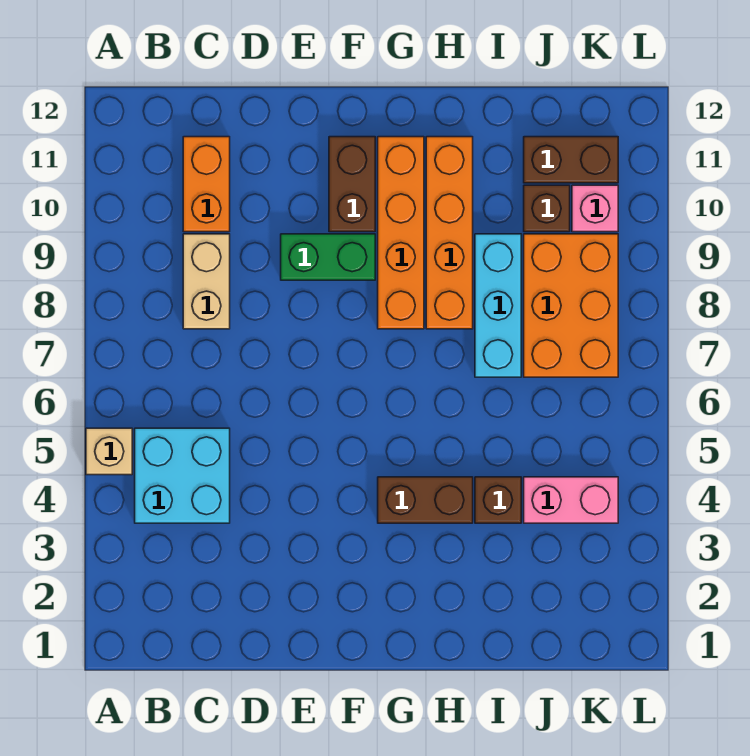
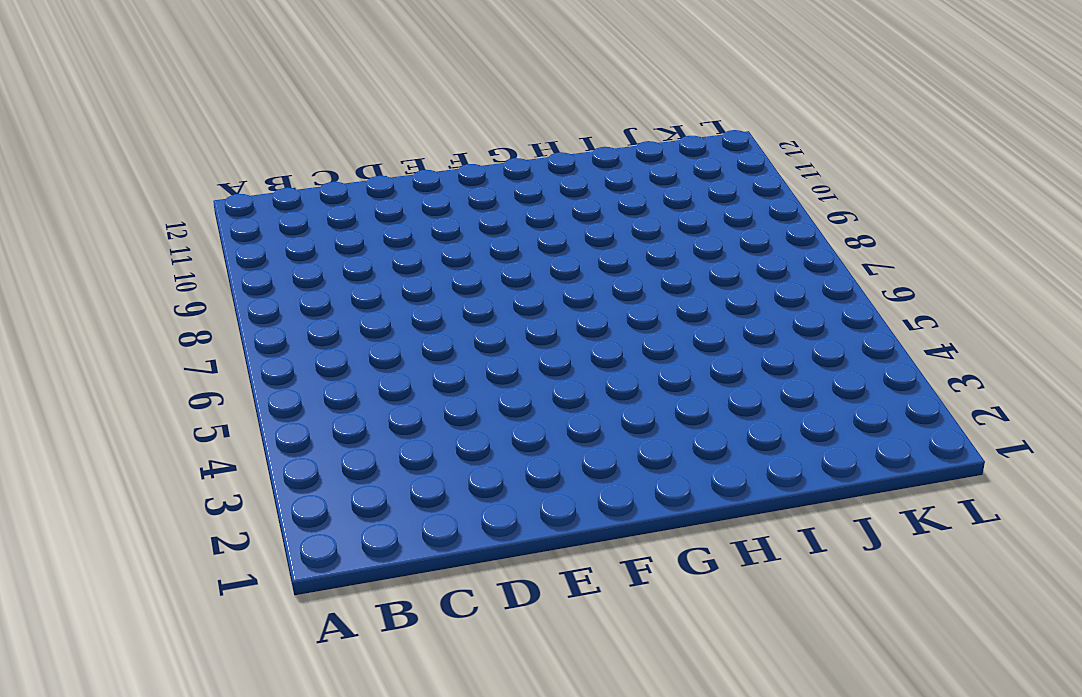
none -> tan brick A5 level 1
none -> cyan brick B4:C5 level 1
none -> tan brick C8:C9 level 1

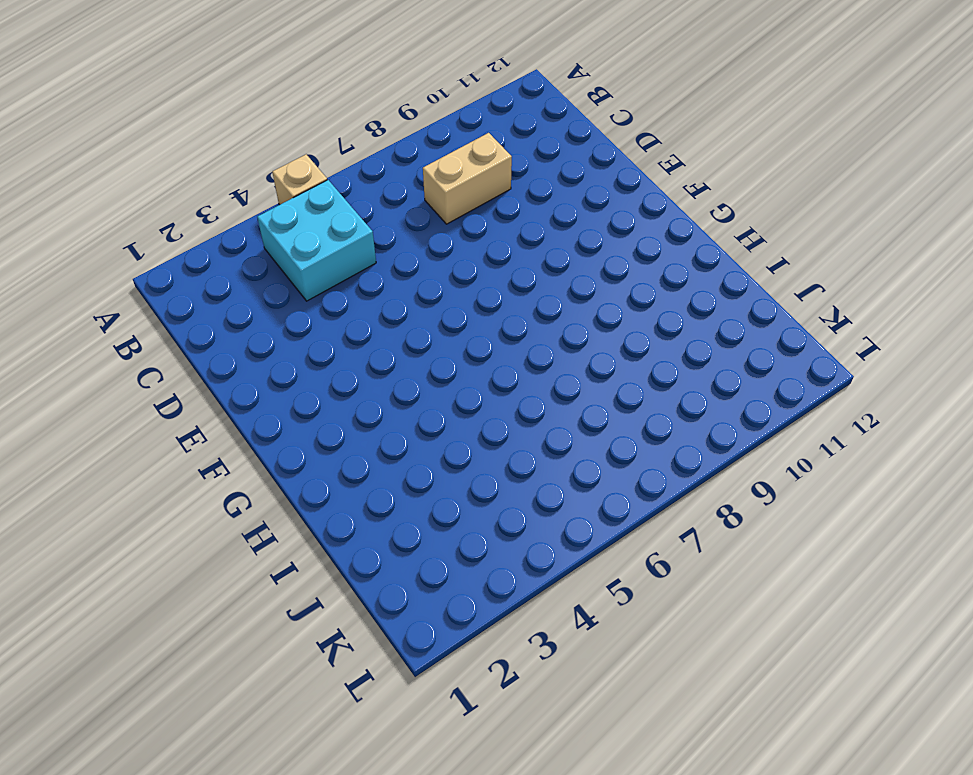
none -> orange brick C10:C11 level 1
none -> green brick E9:F9 level 1
none -> brown brick F10:F11 level 1

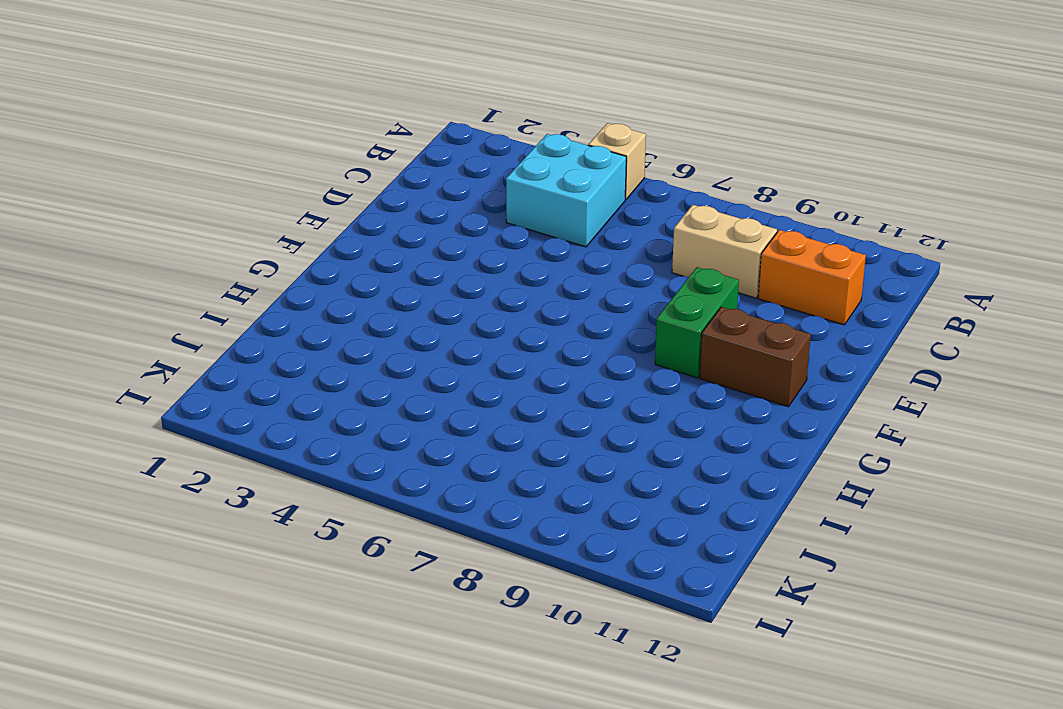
none -> brown brick G4:H4 level 1
none -> orange brick G8:G11 level 1
none -> orange brick H8:H11 level 1

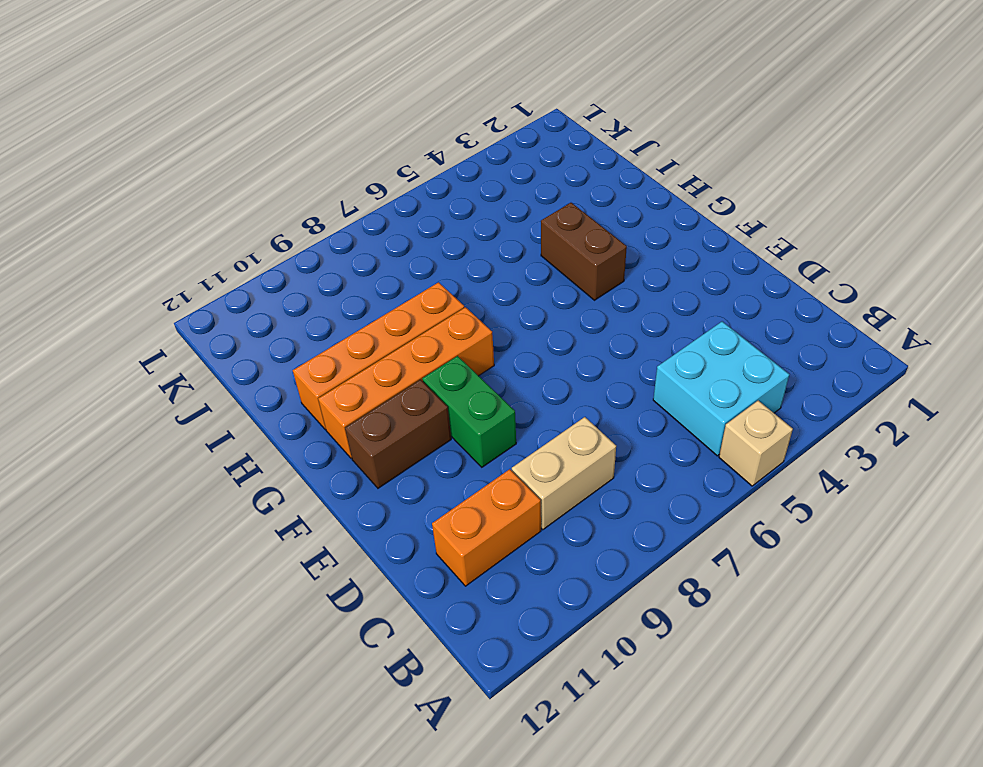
none -> brown brick I4 level 1
none -> cyan brick I7:I9 level 1
none -> pink brick J4:K4 level 1

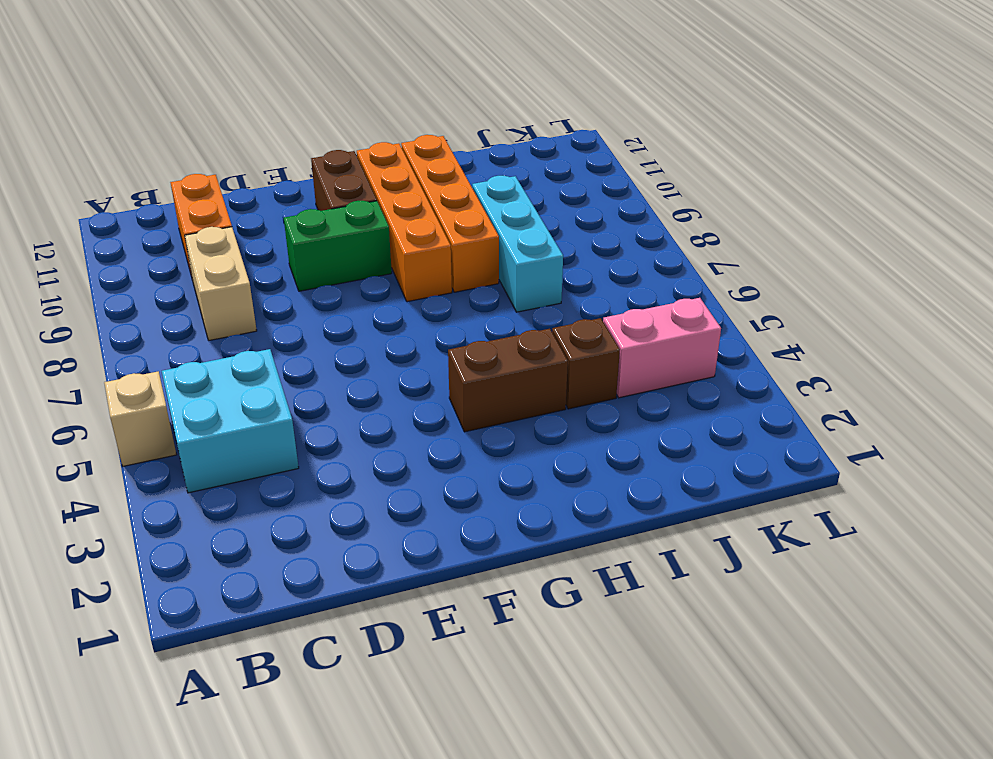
none -> orange brick J7:K9 level 1
none -> brown brick J10 level 1
none -> brown brick J11:K11 level 1

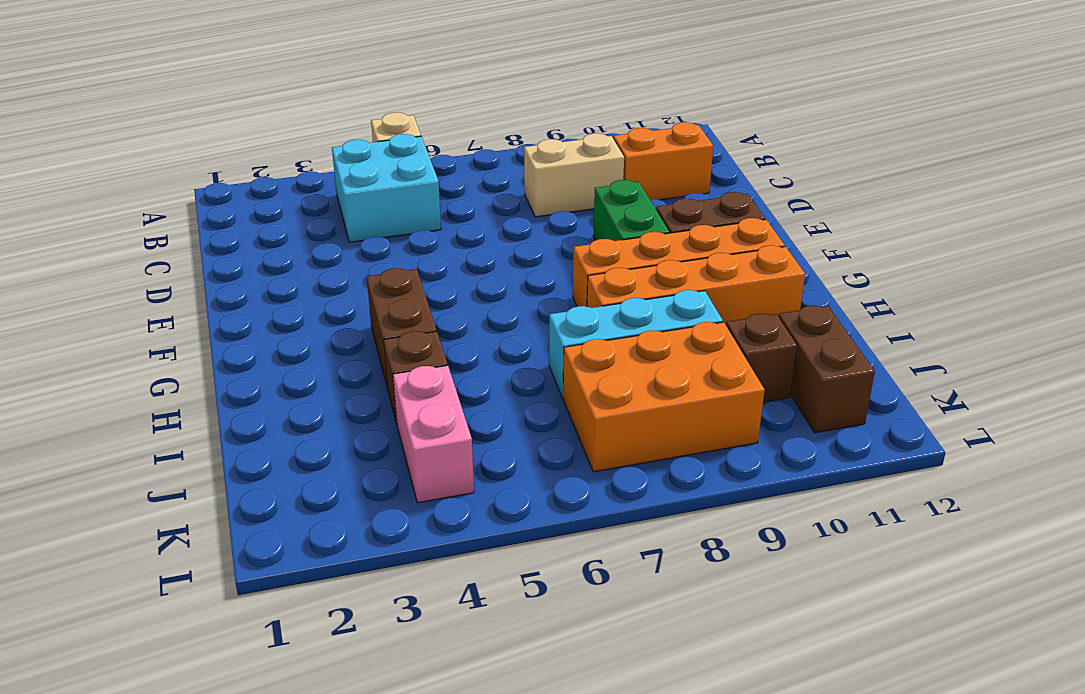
none -> pink brick K10 level 1

